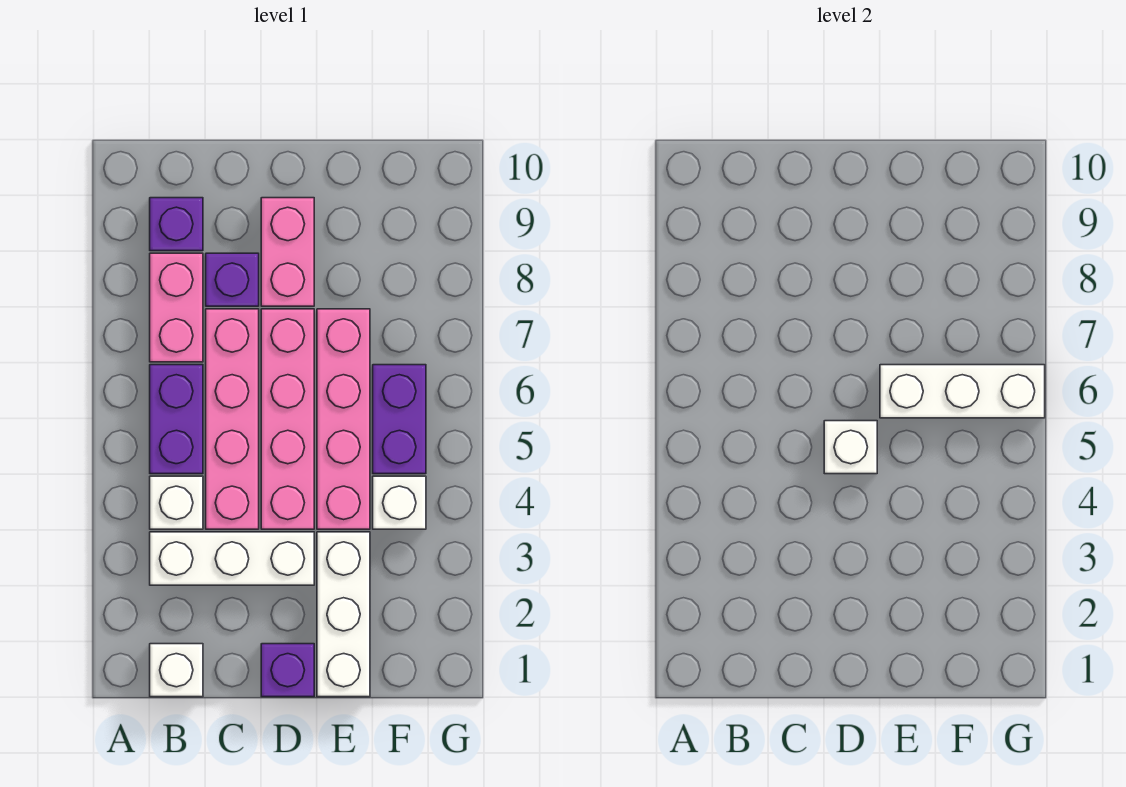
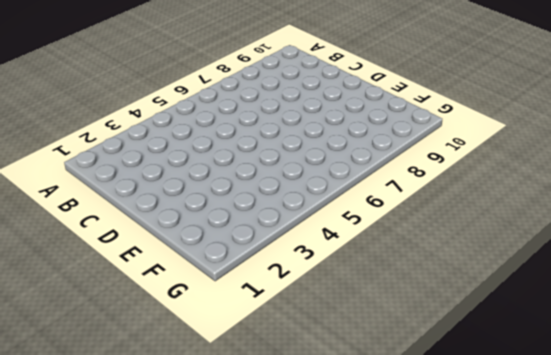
none -> white brick B1 level 1
none -> white brick B3:D3 level 1
none -> white brick B4 level 1

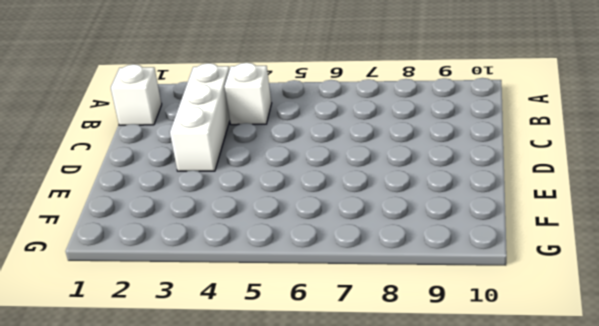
none -> purple brick B5:B6 level 1
none -> pink brick B7:B8 level 1
none -> purple brick B9 level 1

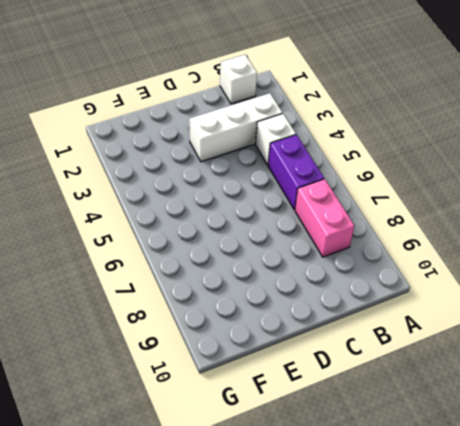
none -> purple brick B9 level 1
none -> pink brick C4:C7 level 1
none -> purple brick C8 level 1

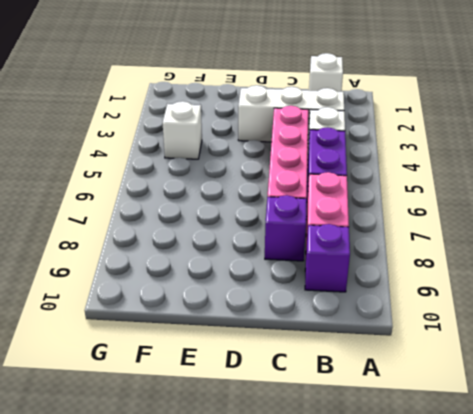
none -> purple brick D1 level 1
none -> pink brick D4:D7 level 1
none -> pink brick D8:D9 level 1

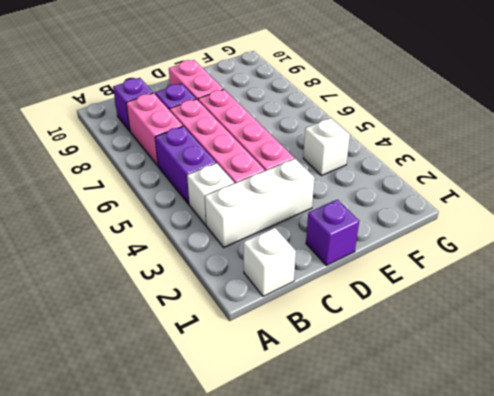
none -> white brick E1:E3 level 1
none -> pink brick E4:E7 level 1
none -> purple brick F5:F6 level 1

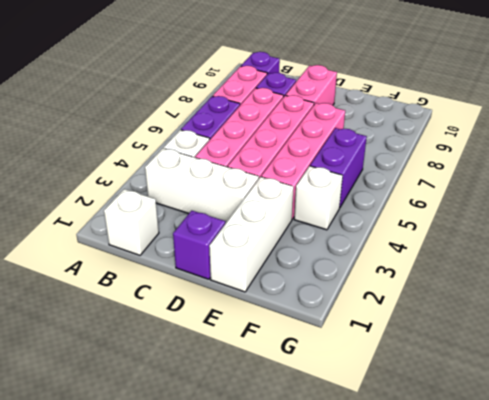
none -> white brick D5 level 2
none -> white brick E6:G6 level 2

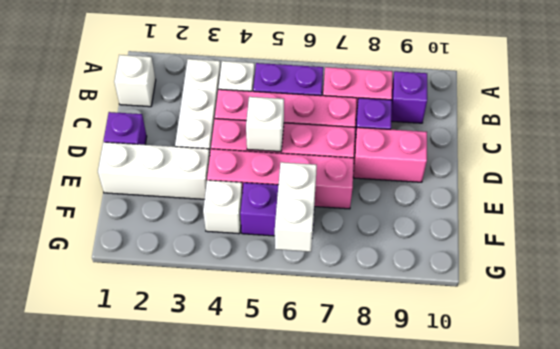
white brick F6:G6 level 2 -> white brick E6:G6 level 2

